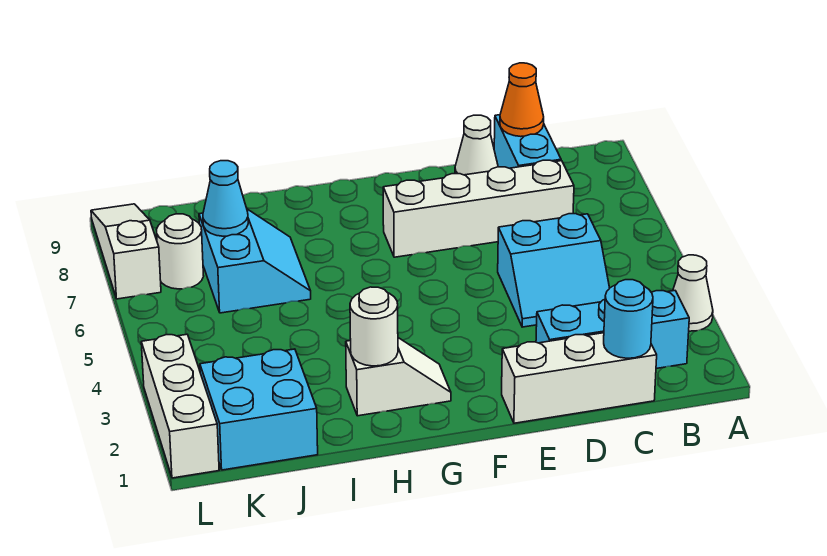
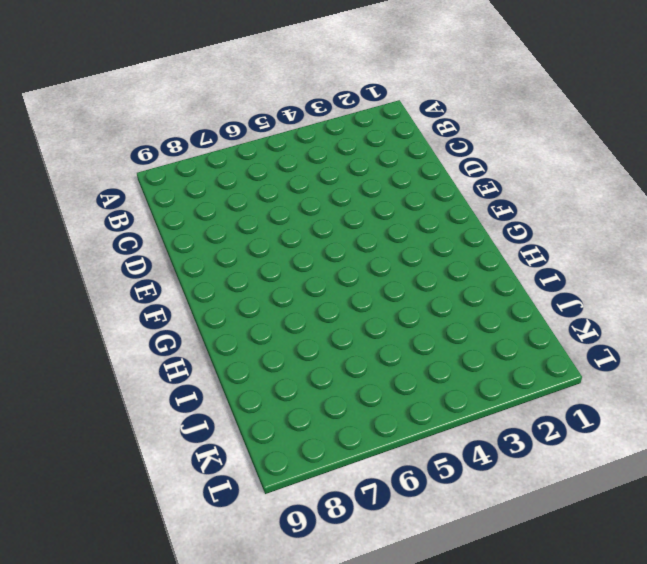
none -> white cone A3 level 1
none -> cyan brick B2:D2 level 1
none -> white brick C1:E1 level 1

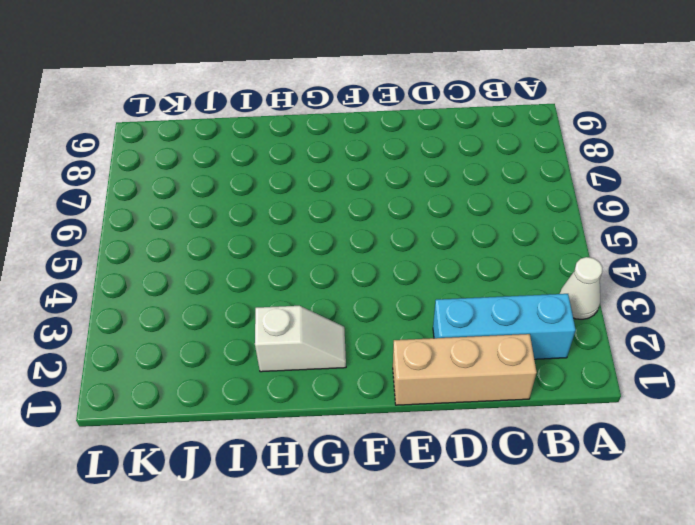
tan brick C1:E1 level 1 -> white brick C1:E1 level 1
none -> cyan slope C4:D5 level 1 top 5
none -> white brick C7:F7 level 1
none -> cyan brick C8:C9 level 1

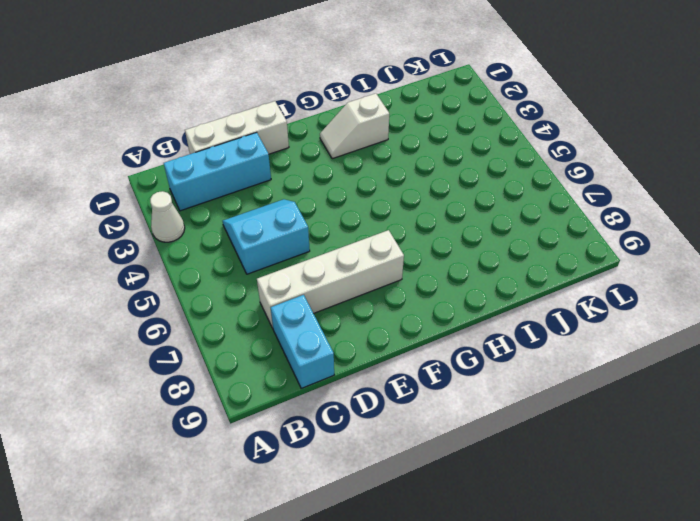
none -> white cone D9 level 1
none -> cyan slope I6:J7 level 1 top J
none -> cyan brick J1:K2 level 1

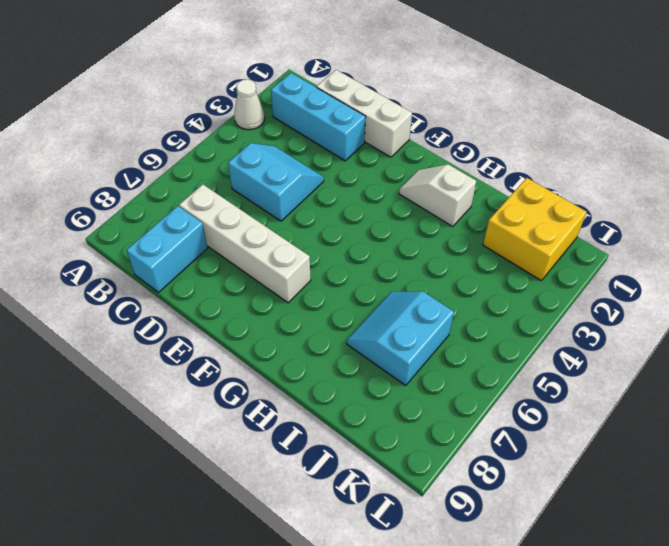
yellow brick J1:K2 level 1 -> cyan brick J1:K2 level 1
none -> white cone D9 level 1
none -> white round brick K7 level 1
none -> white brick L1:L3 level 1

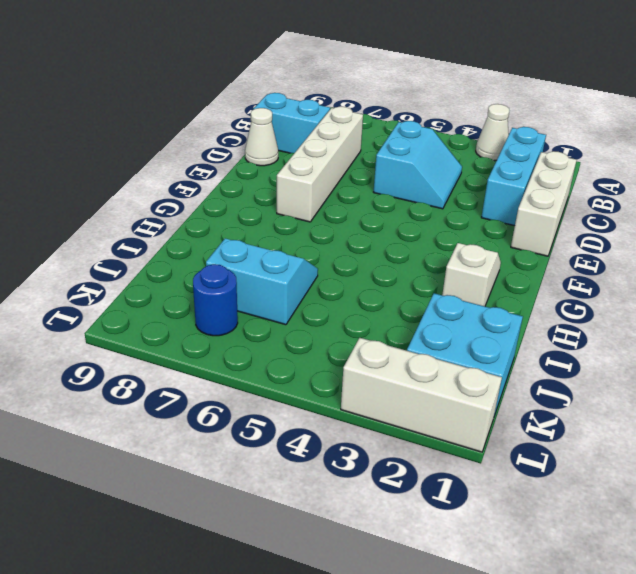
blue round brick K7 level 1 -> white round brick K7 level 1
none -> white slope L7:L9 level 1 top 7
none -> cyan round brick C1 level 2
none -> orange cone C9 level 2

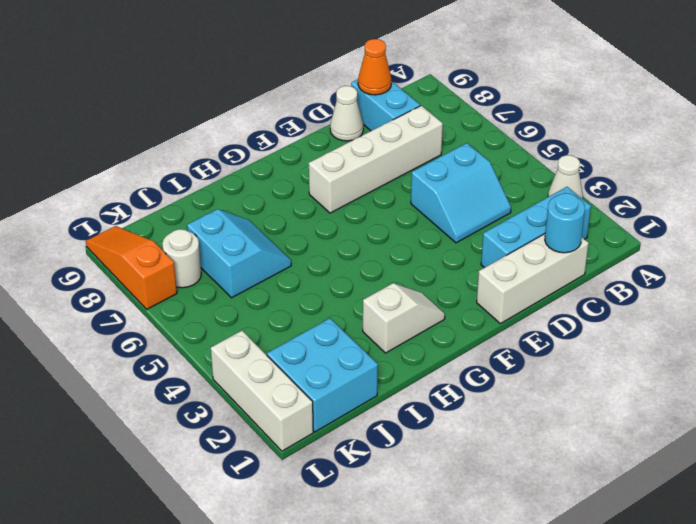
orange slope L7:L9 level 1 top 7 -> white slope L7:L9 level 1 top 7
none -> white round brick H2 level 2
none -> cyan cone J7 level 2

